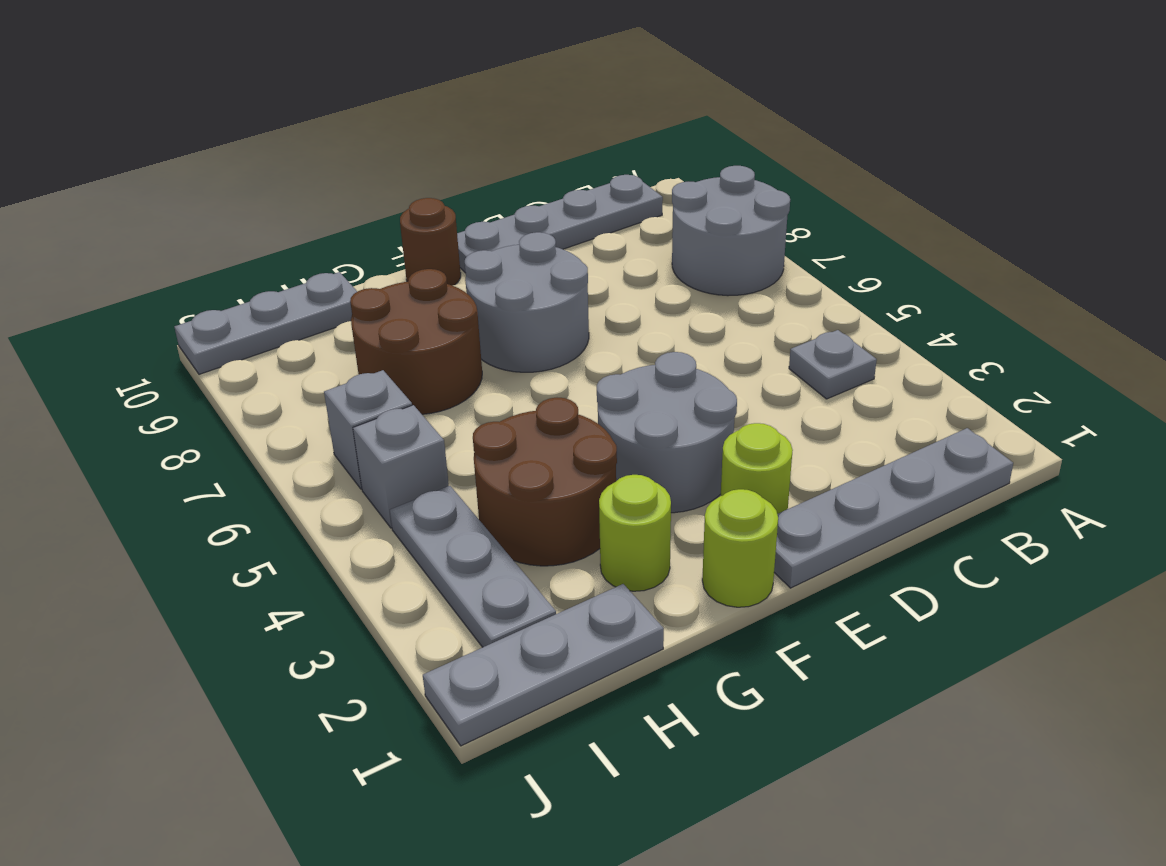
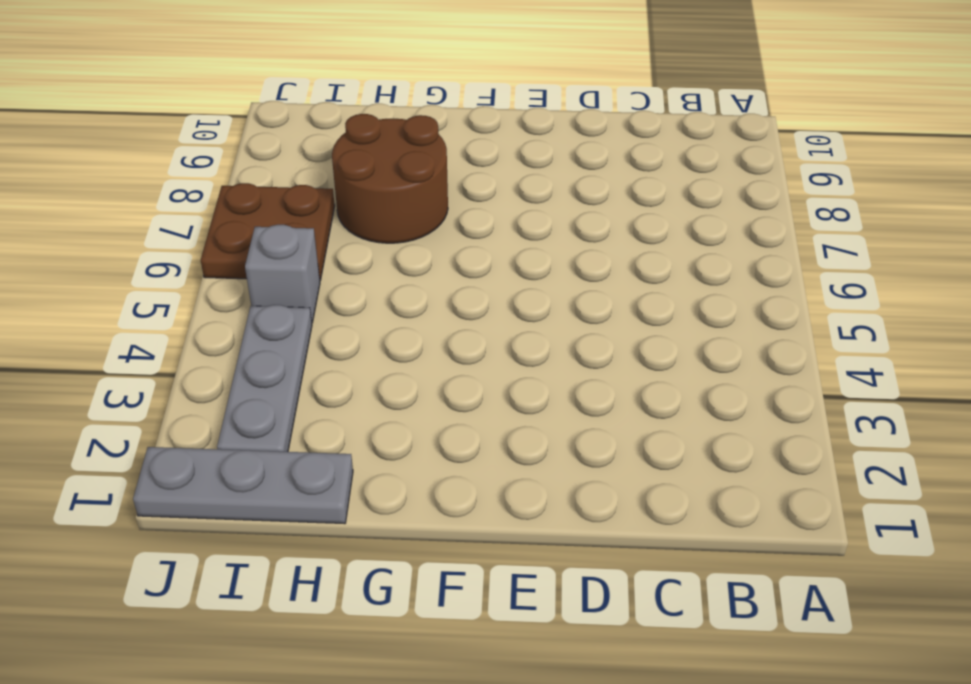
brown plate I6:J7 level 1 -> grey brick I6 level 1
none -> grey round brick A7:B8 level 1
none -> grey plate B1:E1 level 1
none -> grey plate B4 level 1

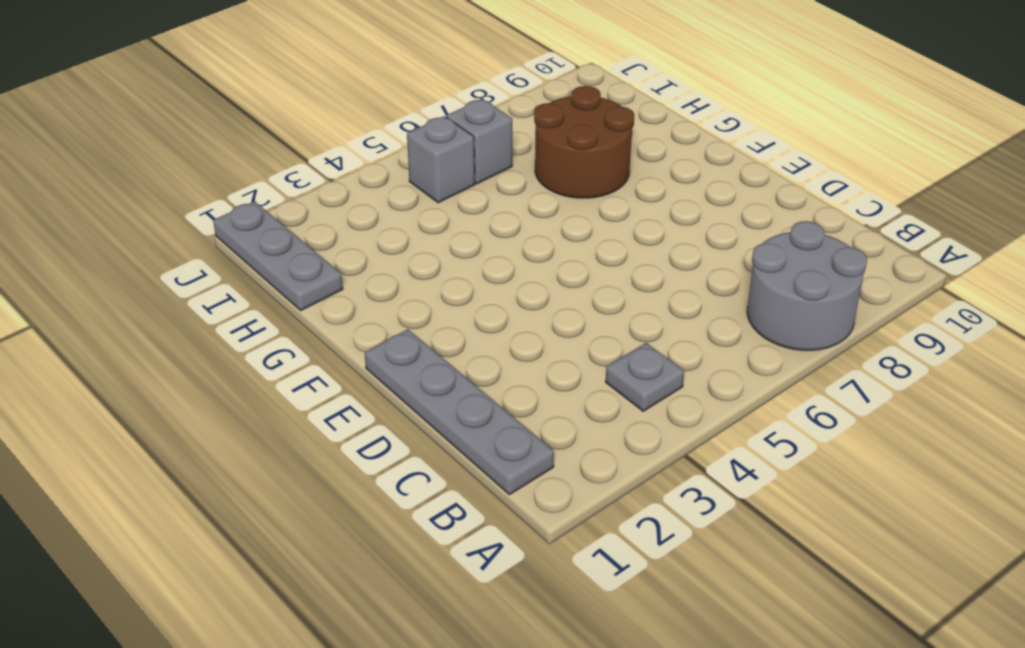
none -> grey plate B10:E10 level 1
none -> lime round brick E2 level 1
none -> grey round brick E3:F4 level 1

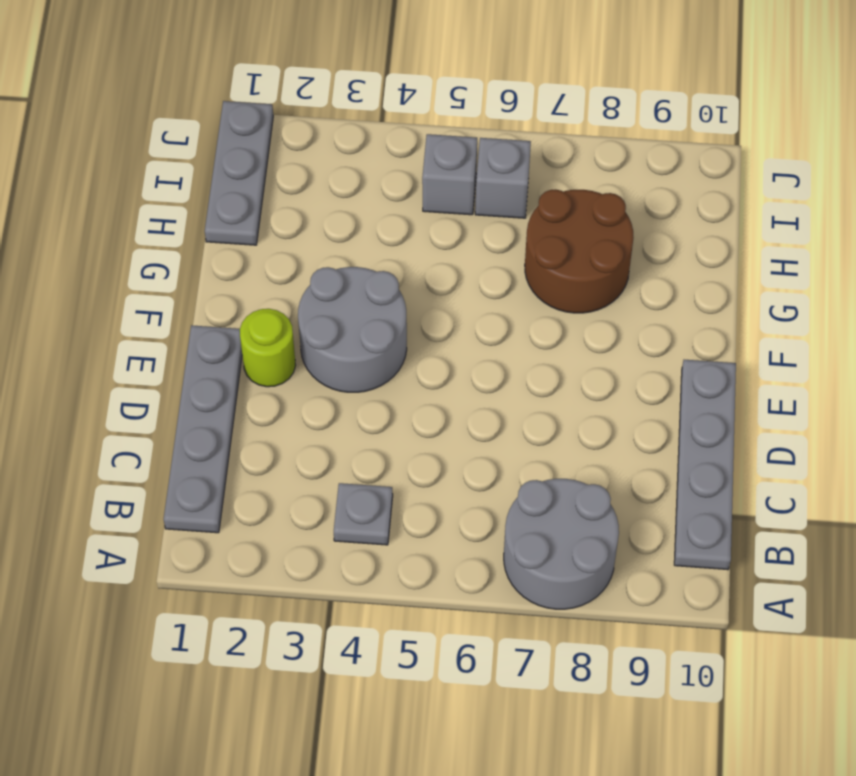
none -> grey round brick E7:F8 level 1
none -> lime round brick F1 level 1
none -> brown round brick F10 level 1

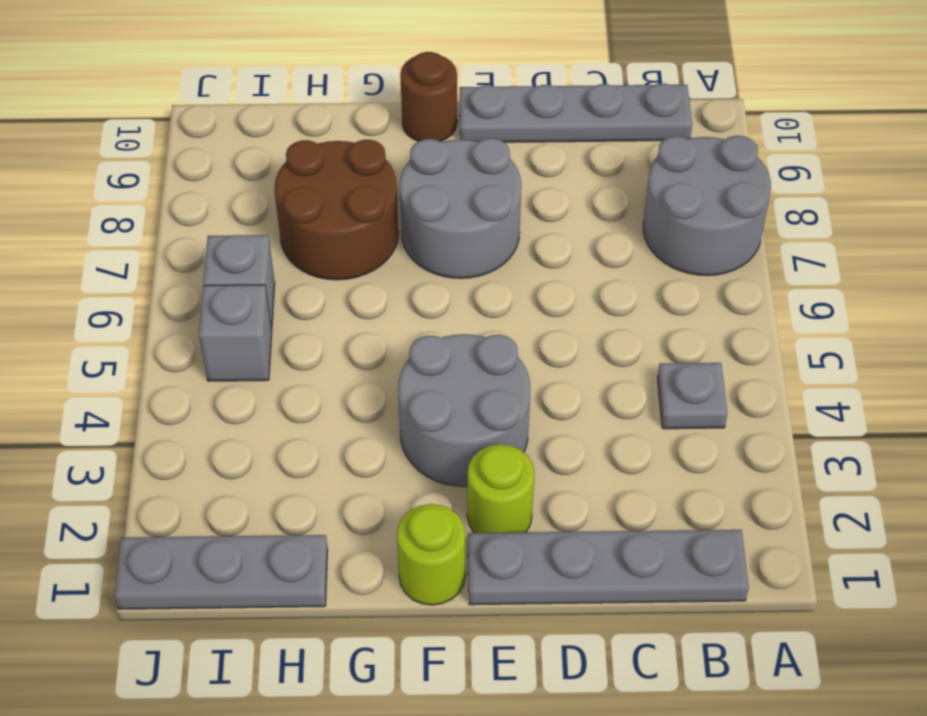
none -> lime round brick G2 level 1
none -> brown round brick G3:H4 level 1
none -> grey plate H10:J10 level 1

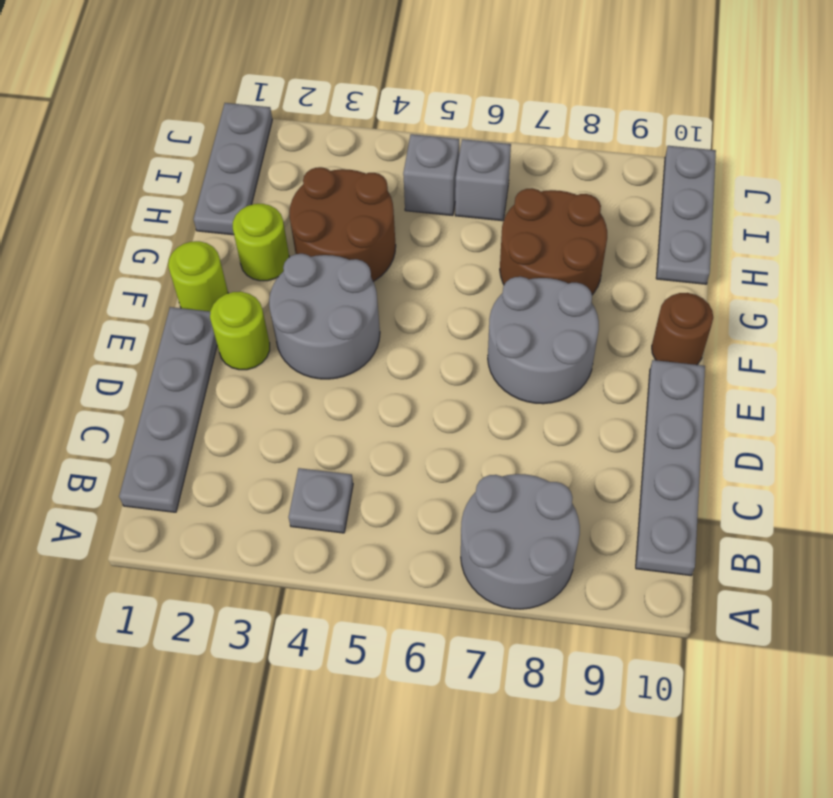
none -> grey plate I2:I4 level 1

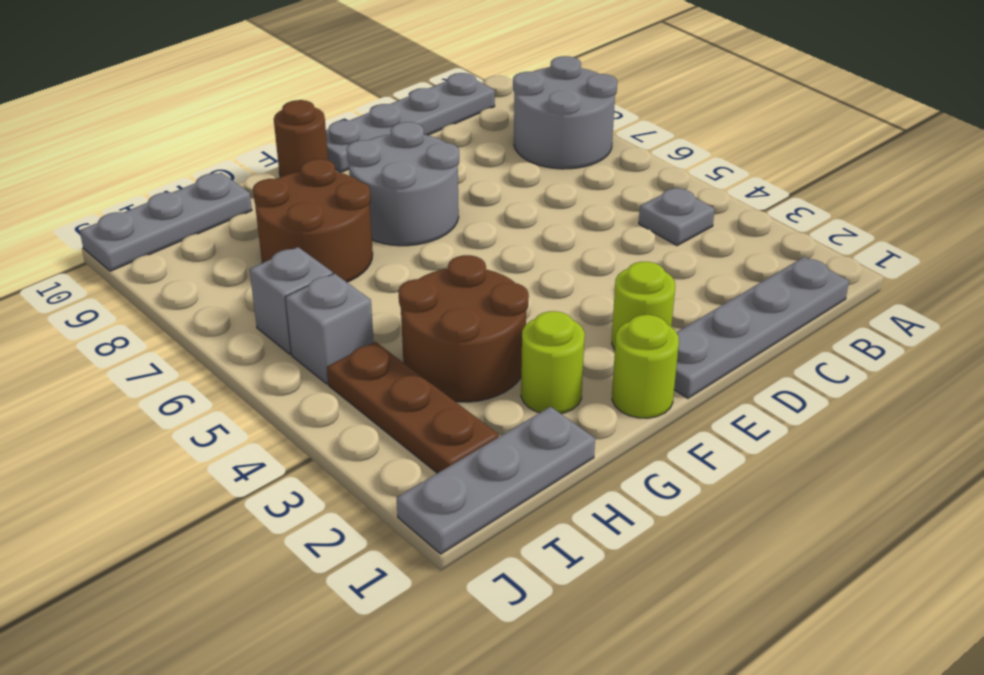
brown plate I2:I4 level 1 -> grey plate I2:I4 level 1
none -> grey round brick E3:F4 level 1

